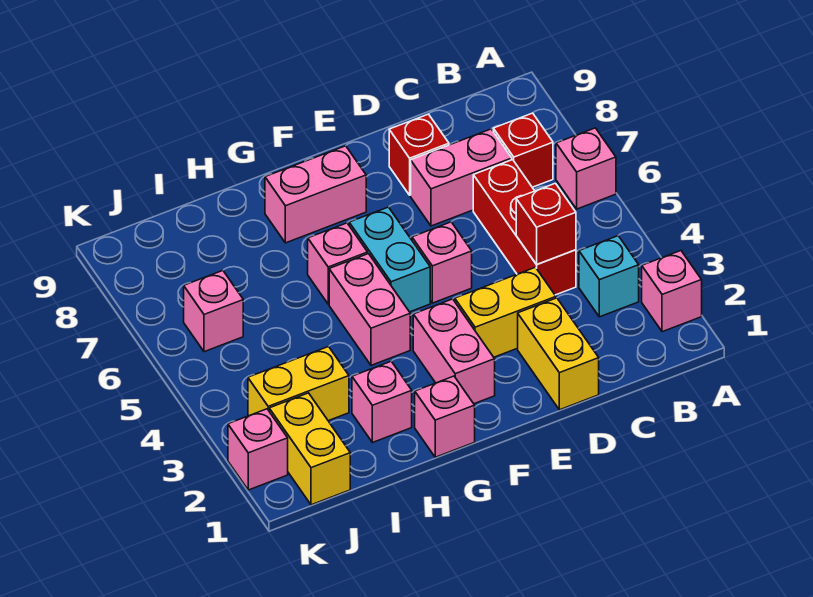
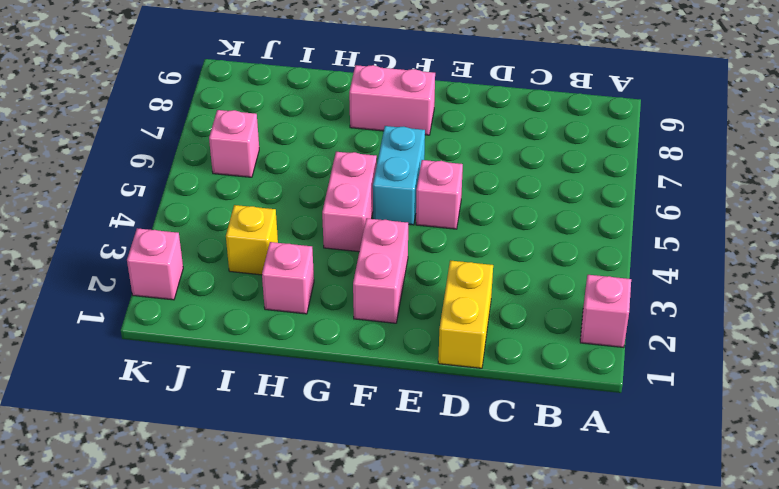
yellow brick I3 level 1 -> yellow brick I3:J3 level 1
none -> pink brick A6 level 1
none -> cyan brick B3 level 1
none -> red brick B7 level 1

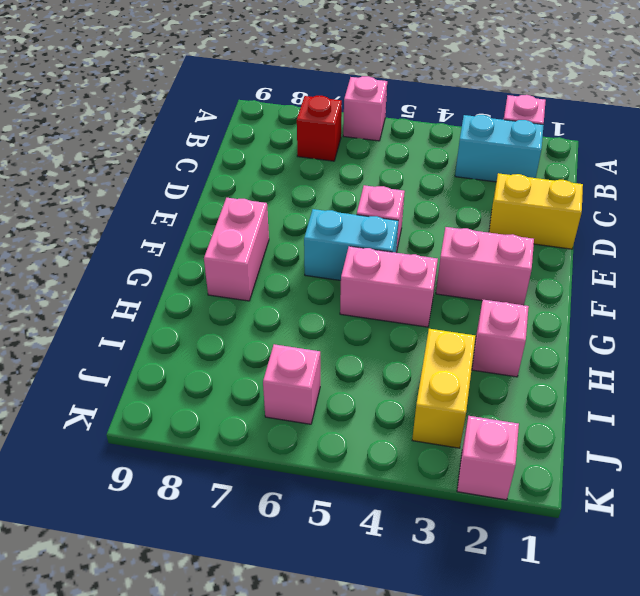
cyan brick B2:B3 level 1 -> cyan brick B3 level 1
none -> red brick C4:C6 level 1
none -> pink brick C7:D7 level 1
none -> yellow brick D3:E3 level 1

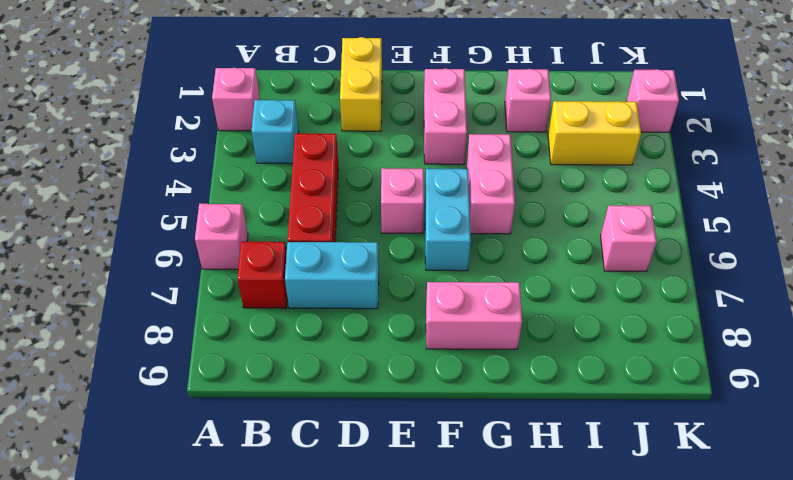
cyan brick C7:D7 level 1 -> pink brick C7:D7 level 1
none -> yellow brick D3:E3 level 1
none -> red brick D8 level 1
none -> pink brick G1 level 1

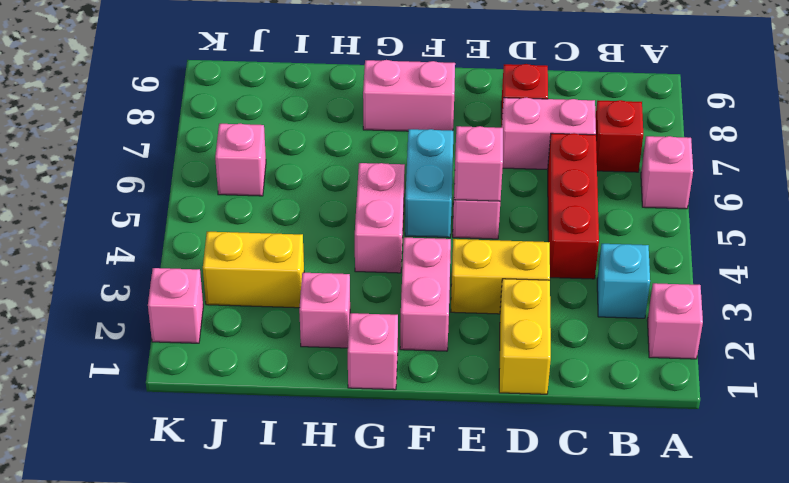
pink brick E5 level 2 -> pink brick G6 level 1
none -> yellow brick J1:J2 level 1
none -> red brick C4 level 2

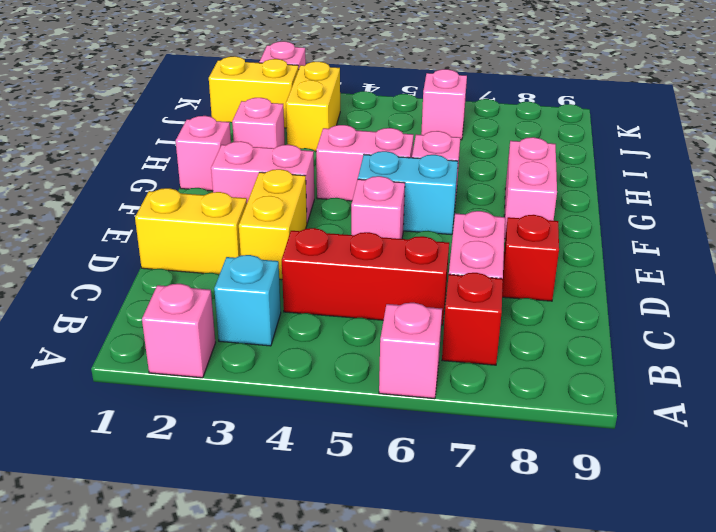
none -> red brick C4 level 2

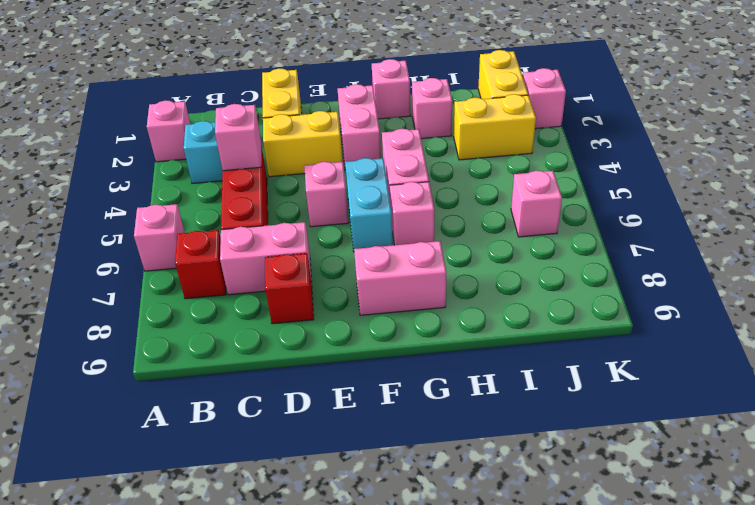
pink brick C4 level 2 -> red brick C4 level 2

